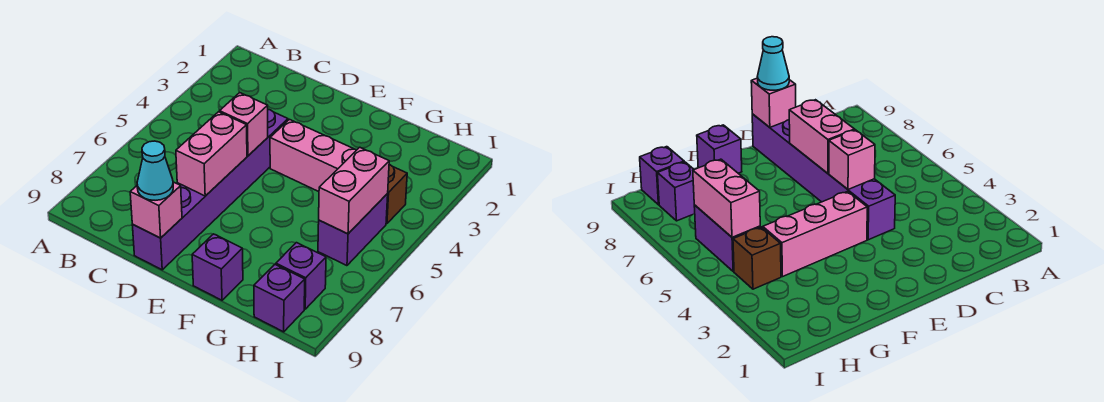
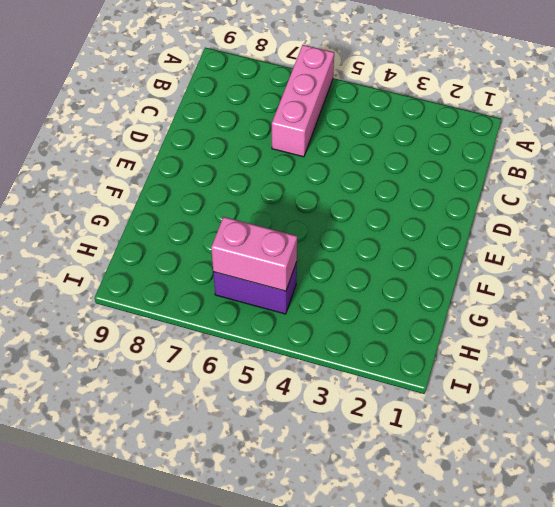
pink brick A6:C6 level 1 -> pink brick E4:G4 level 1
none -> purple brick D4:D9 level 1
none -> purple brick F9 level 1
none -> brown brick H4 level 1

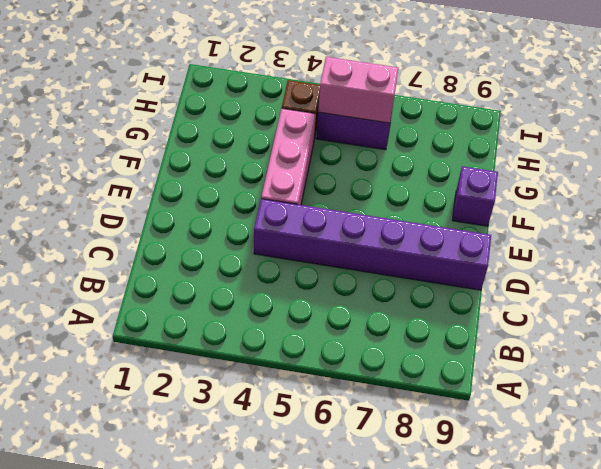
none -> purple brick H8 level 1
none -> purple brick H9 level 1
none -> pink brick D5 level 2

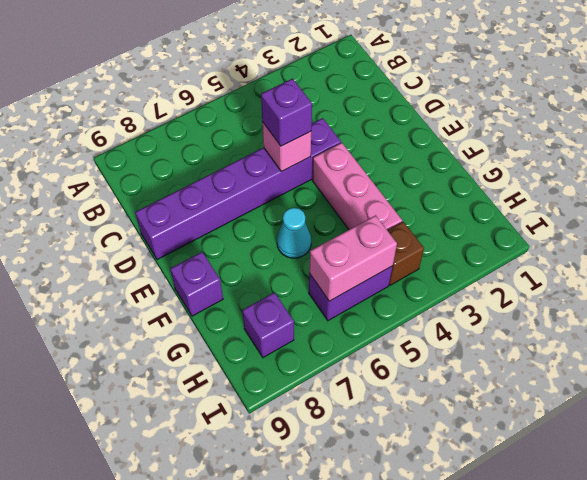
purple brick D5 level 3 -> purple brick H9 level 1
cyan cone F6 level 1 -> cyan cone D9 level 3
none -> pink brick D6:D7 level 2
none -> pink brick D9 level 2

